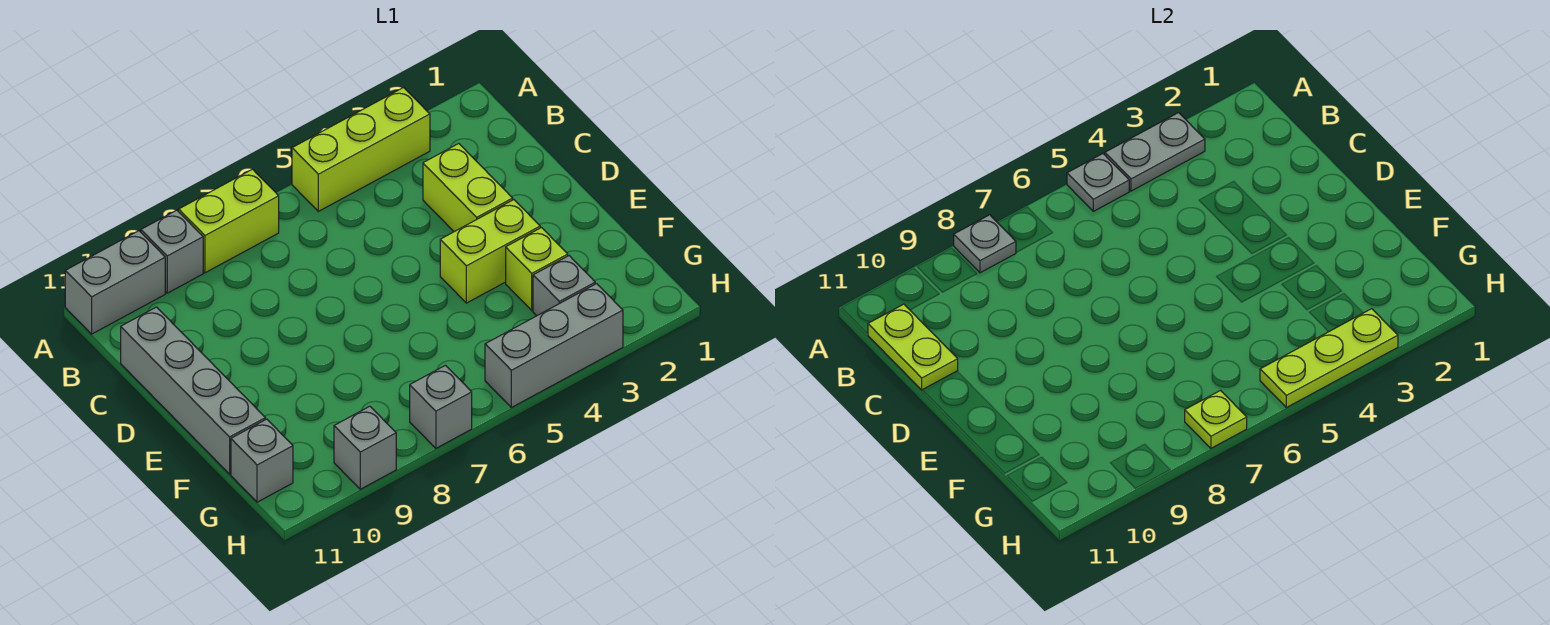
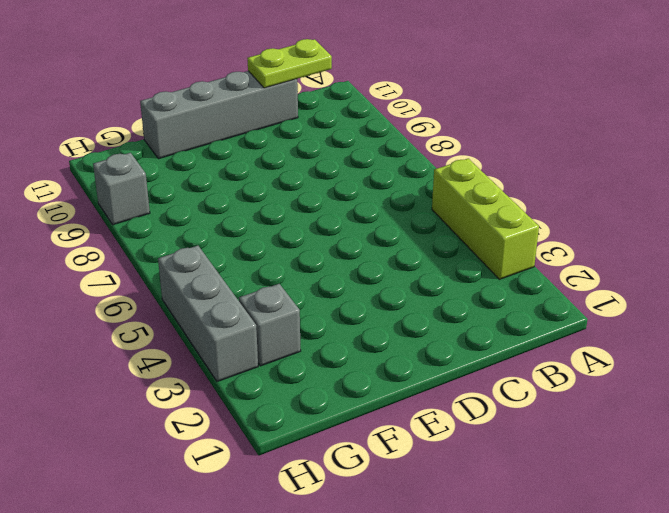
none -> lime brick A7:A8 level 1
none -> grey brick A9 level 1
none -> grey brick A10:A11 level 1

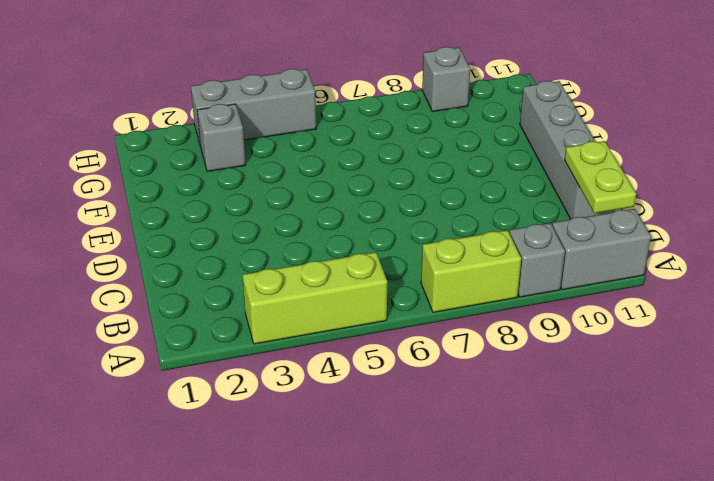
none -> lime brick C3:D3 level 1
none -> lime brick E3:E4 level 1
none -> lime brick F3 level 1

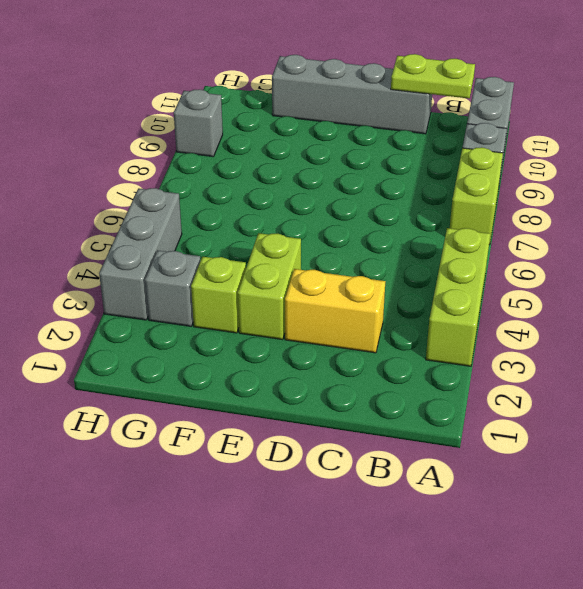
yellow brick C3:D3 level 1 -> lime brick C3:D3 level 1
none -> grey brick G11 level 1
none -> grey brick H7 level 1
none -> grey plate A3:A4 level 2

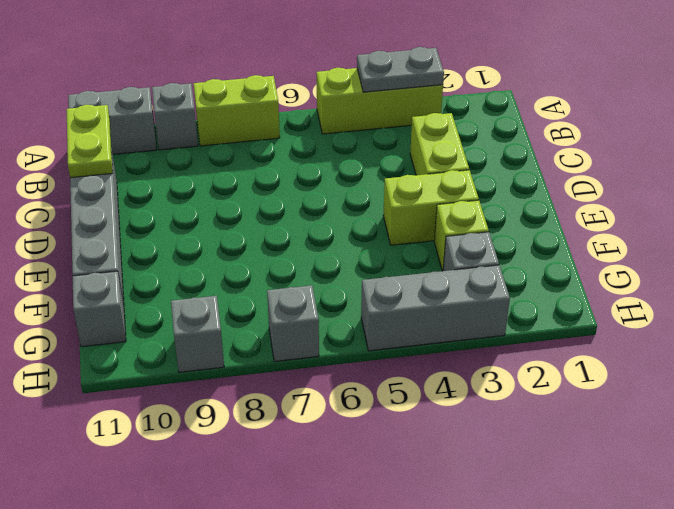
none -> grey plate A5 level 2
none -> grey plate A8 level 2
none -> lime plate H3:H5 level 2

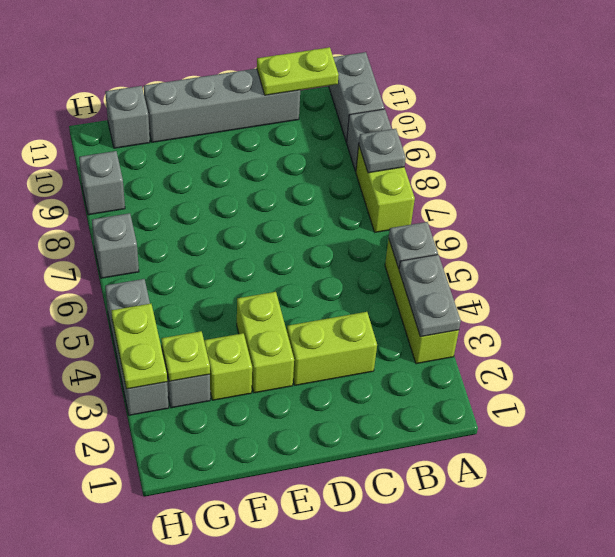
lime plate G3 level 2 -> lime plate H7 level 2
lime plate H3:H4 level 2 -> lime plate H3:H5 level 2

